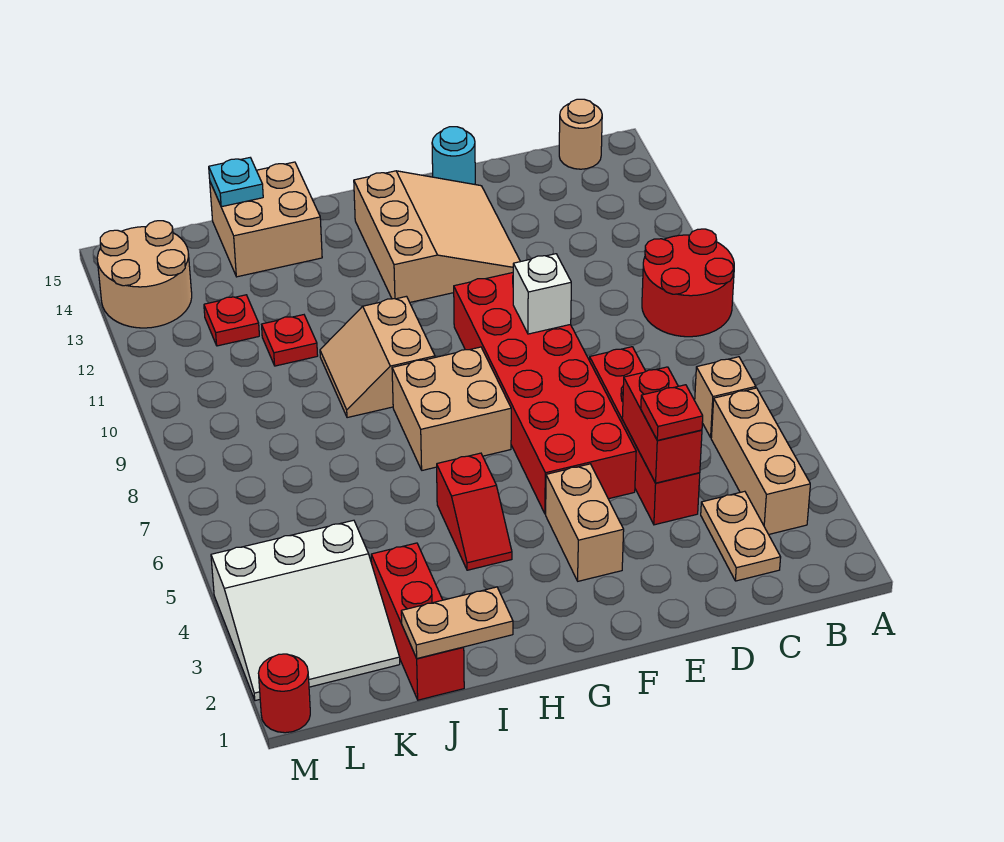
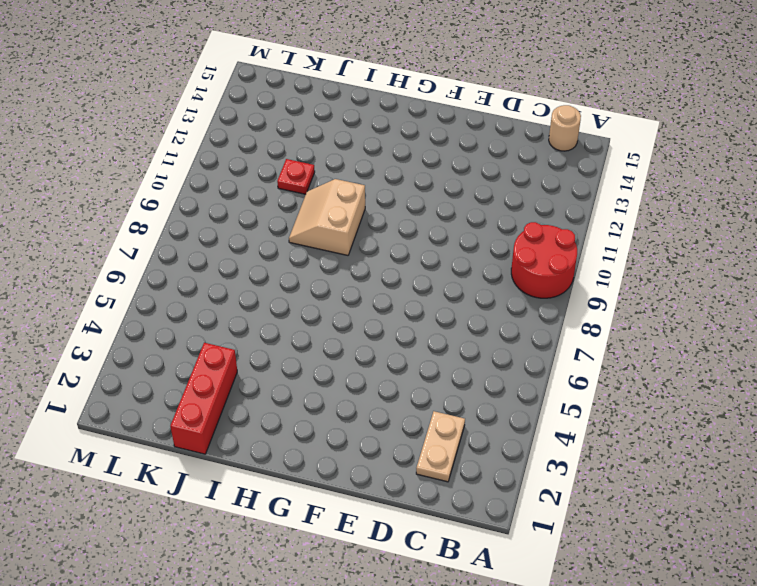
none -> tan brick B3:B5 level 1
none -> tan brick B6 level 1
none -> red brick D4:D7 level 1

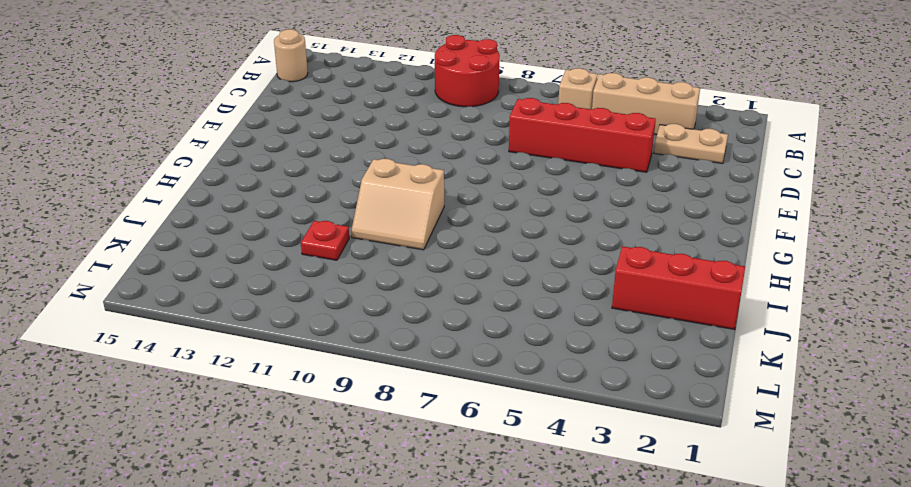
none -> red brick E5:F10 level 1
none -> tan slope E12:G14 level 1 top G
none -> cyan round brick E15 level 1

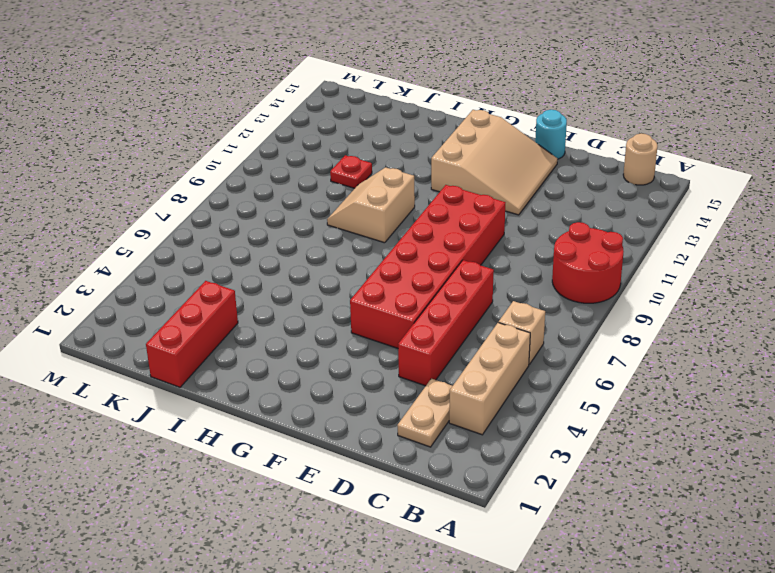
none -> tan brick F3:F4 level 1
none -> tan brick G7:H8 level 1
none -> red slope H4:H5 level 1 top 5

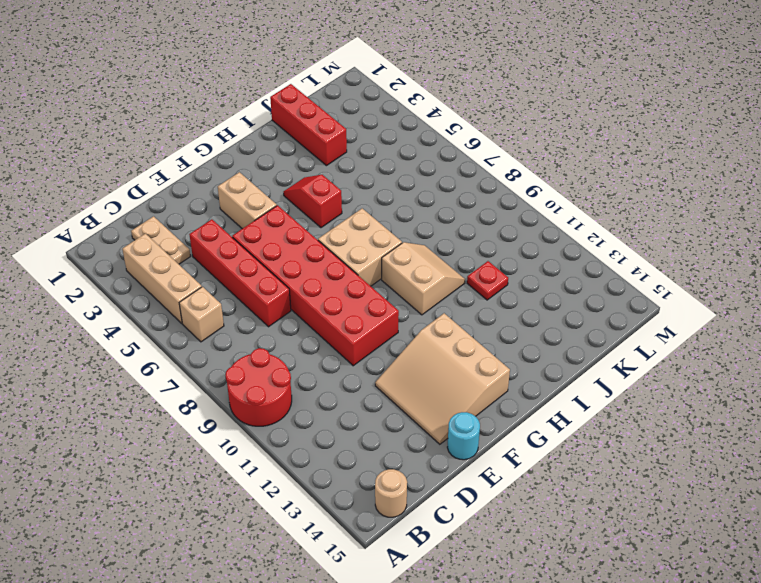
none -> tan brick I14:J15 level 1
none -> white slope K2:M4 level 1 top 4
none -> red plate K12 level 1

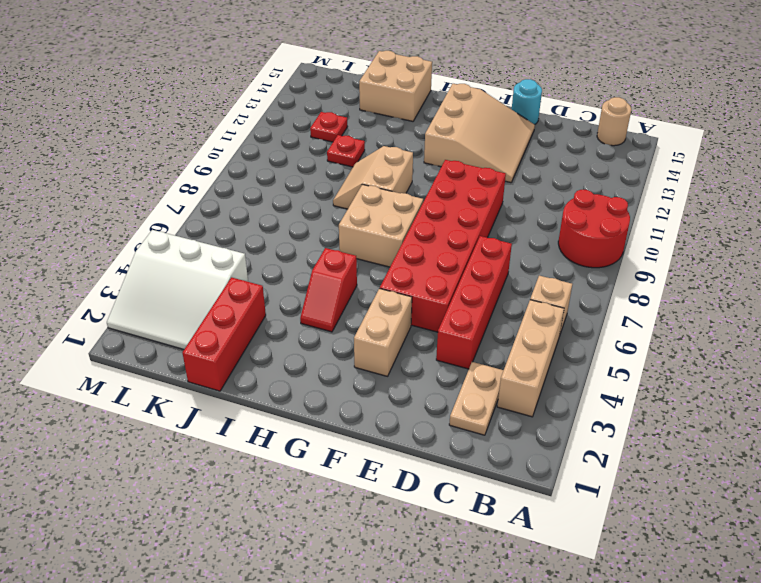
none -> tan round brick L13:M14 level 1
none -> red round brick M1 level 1
none -> red brick D4:D5 level 2

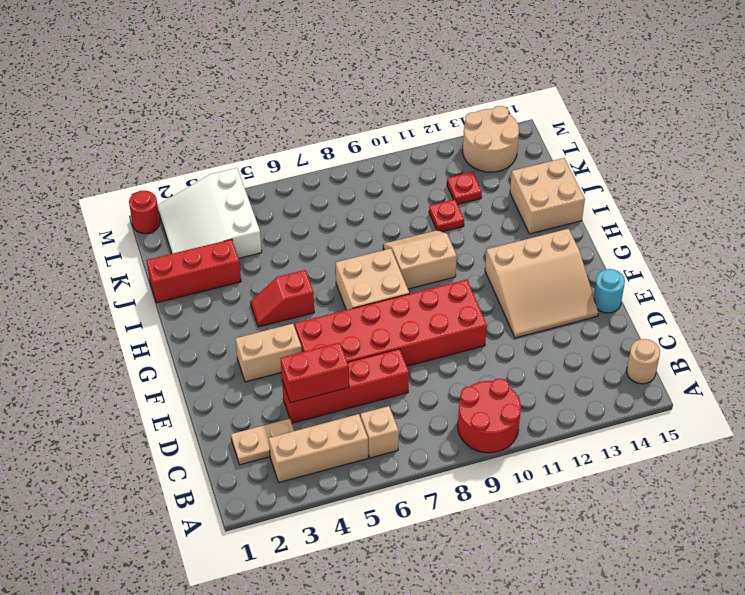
none -> white brick E9 level 2
none -> tan plate I1:J1 level 2
none -> cyan plate J15 level 2

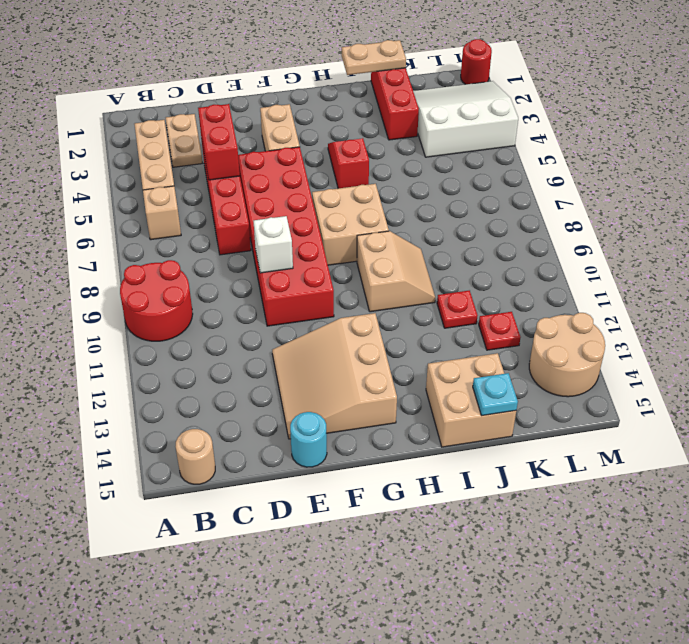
none -> red plate D4 level 3

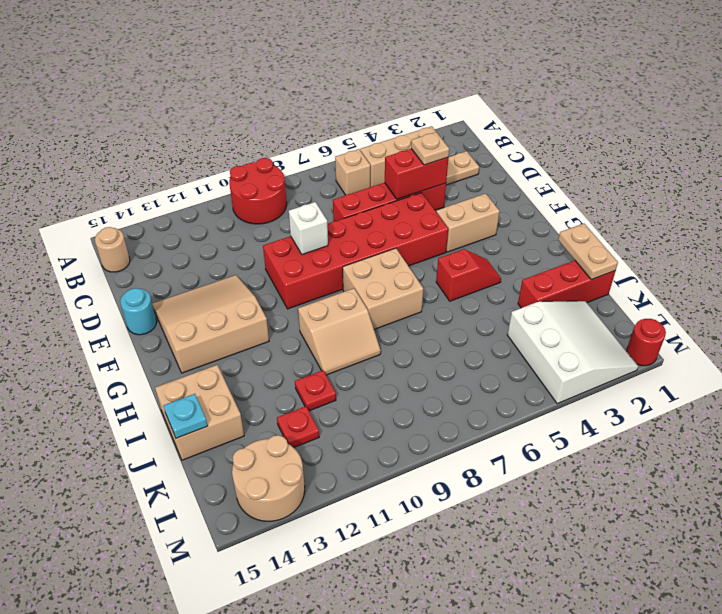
tan plate D4 level 3 -> red plate D4 level 3

